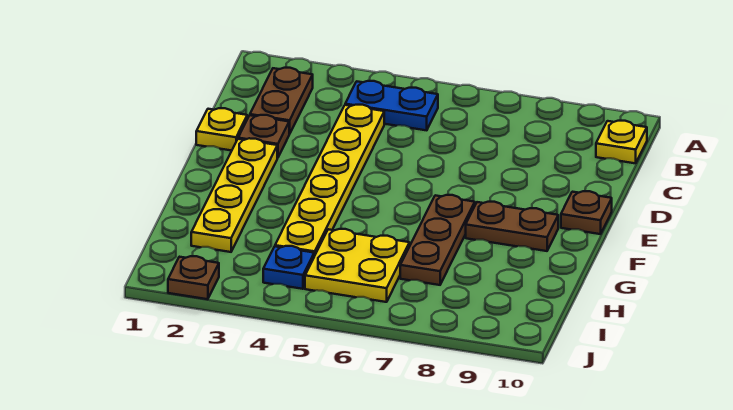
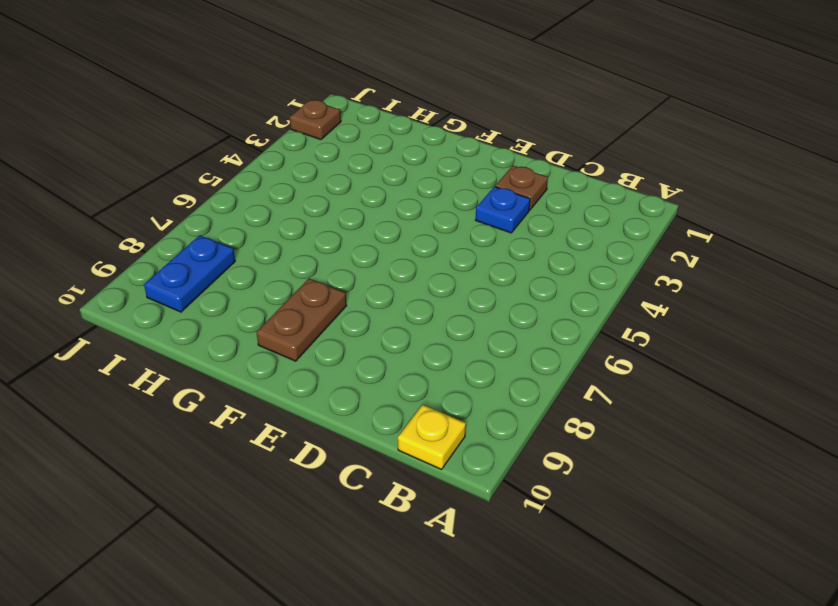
blue plate D3 level 1 -> blue plate I4 level 1
blue plate I8:I9 level 1 -> blue plate B4:B5 level 1
none -> brown plate B2:C2 level 1
none -> yellow plate C4:H4 level 1
none -> yellow plate D1 level 1

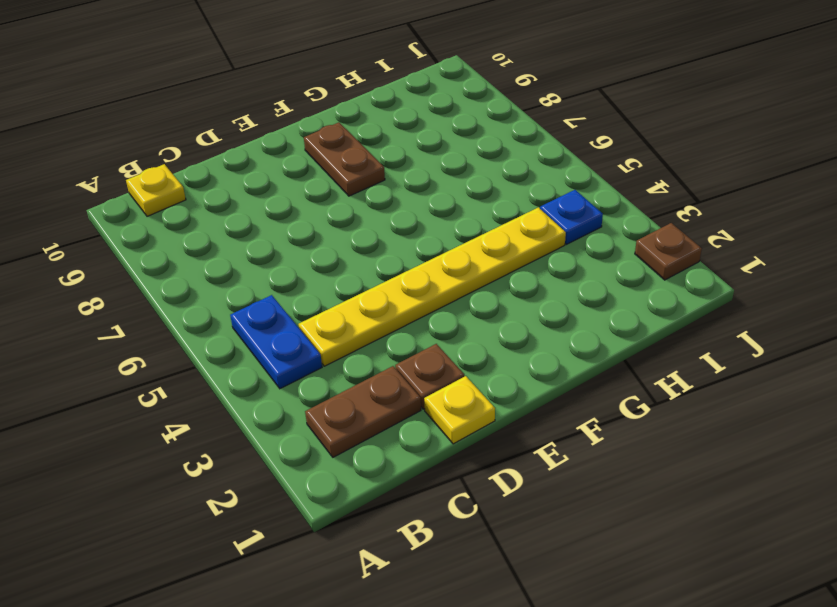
none -> yellow plate E2:H2 level 1
none -> brown plate E10 level 1
none -> brown plate F7:H7 level 1

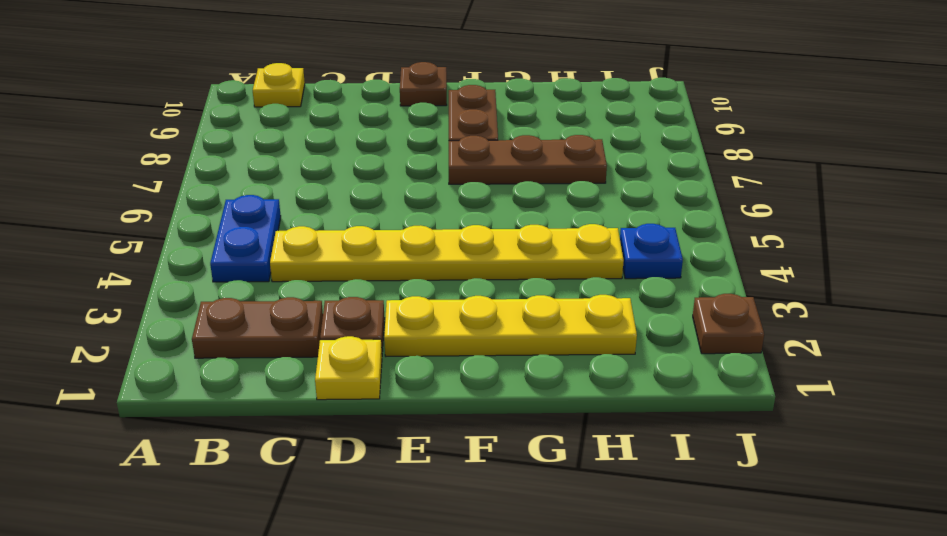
none -> yellow plate H5:I6 level 1

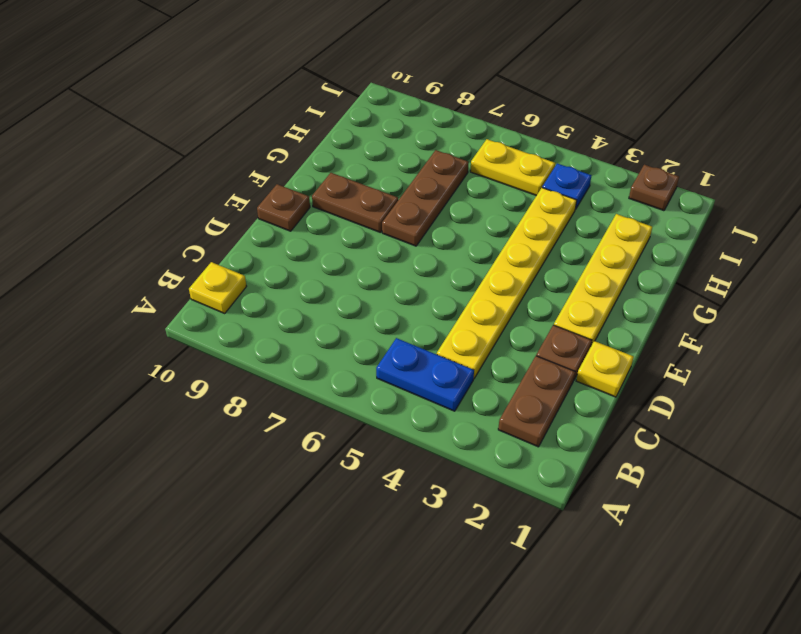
yellow plate I5:I6 level 1 -> yellow plate H5:I6 level 1

